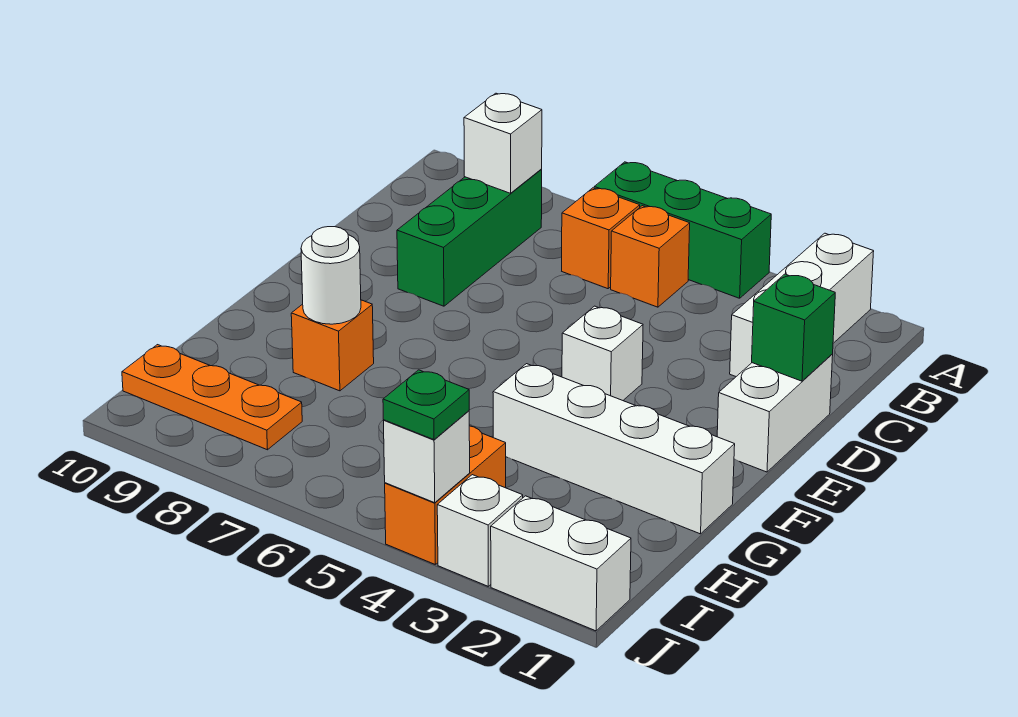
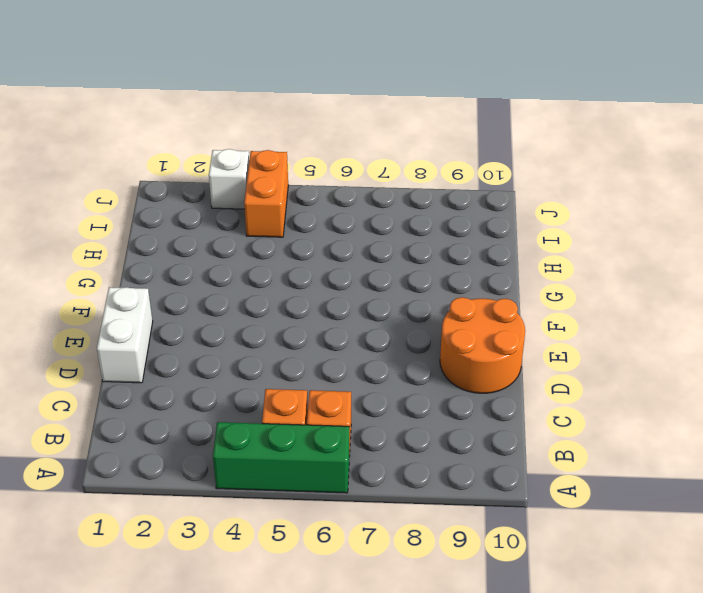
orange round brick D9:E10 level 1 -> none
none -> white brick A2:C2 level 1
none -> green brick B8:D8 level 1
none -> white brick E4 level 1

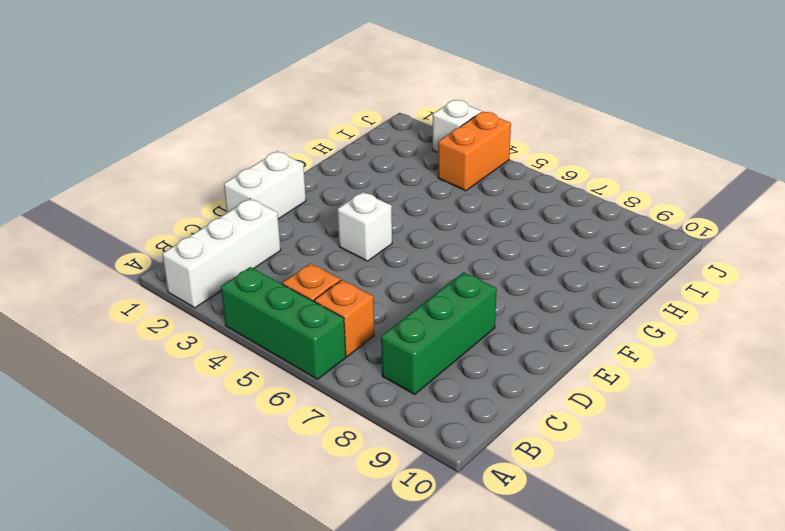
none -> white brick G1:G4 level 1
none -> orange brick G8 level 1
none -> orange plate I8:I10 level 1

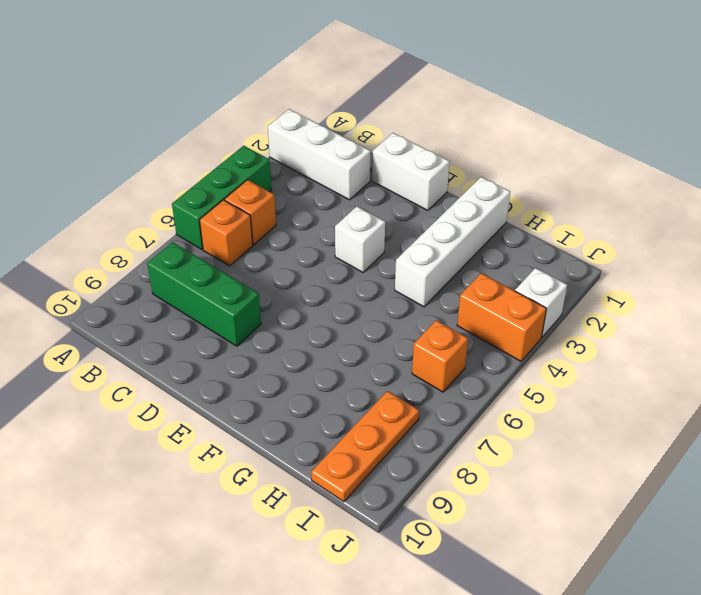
orange brick I6 level 1 -> orange brick G8 level 1
none -> white brick J1:J2 level 1
none -> white brick B8 level 2
none -> green brick D1 level 2

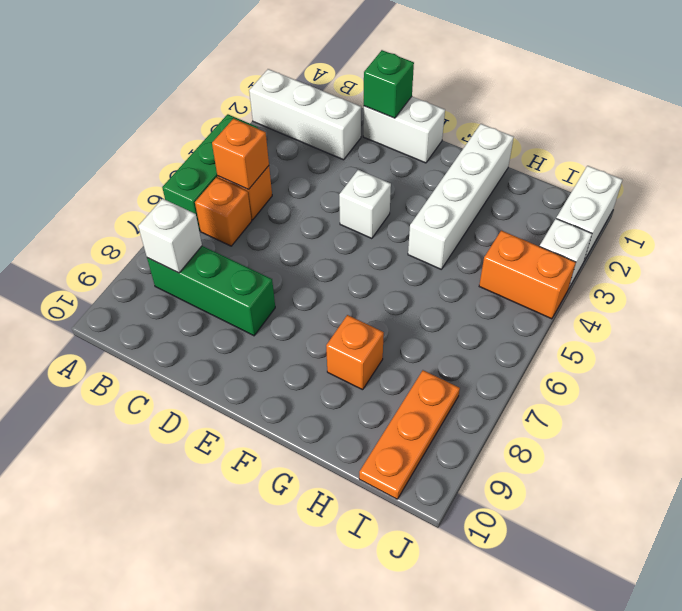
orange brick B5 level 2 -> none
none -> white round brick G8 level 2
none -> white brick J4 level 2
none -> green plate J4 level 3

